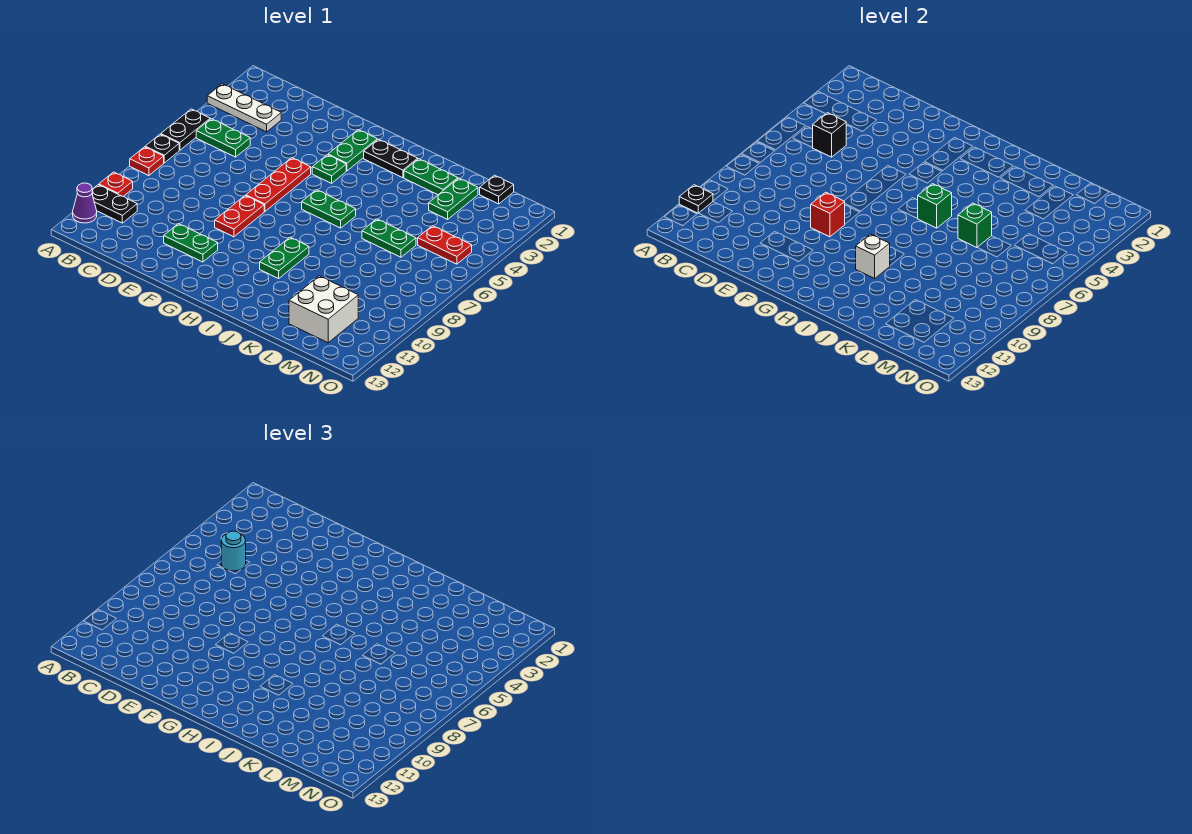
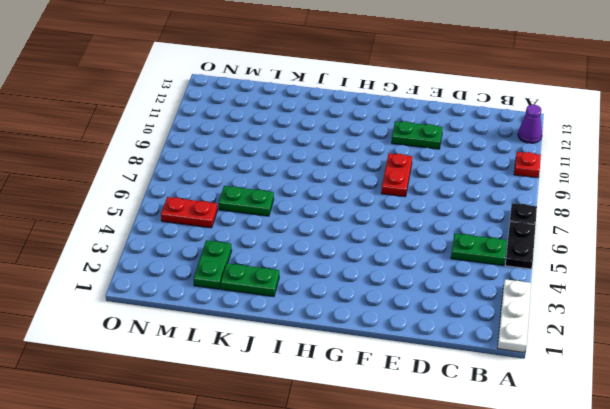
white plate A1:A3 level 1 -> white plate A3:C3 level 1
none -> red plate A8 level 1
none -> black plate A11:B11 level 1
none -> red plate F5:F7 level 1

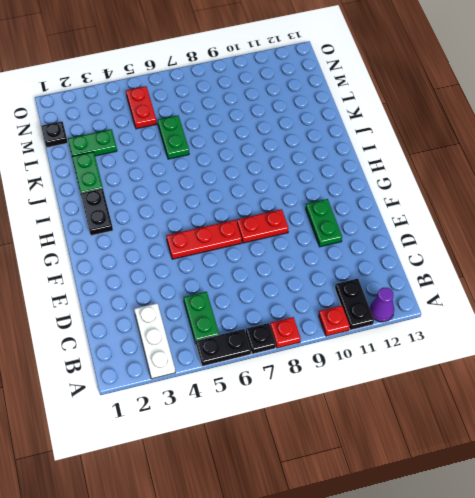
none -> green plate G2:G3 level 1
none -> green plate G4 level 1
none -> green plate H6:I6 level 1

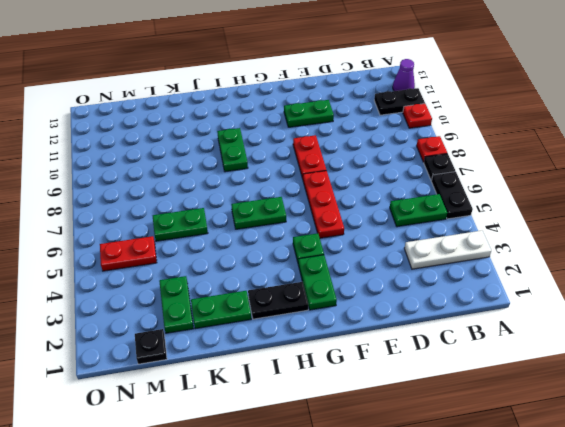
none -> white brick L11:M12 level 1
none -> black plate A11 level 2
none -> black brick C5 level 2

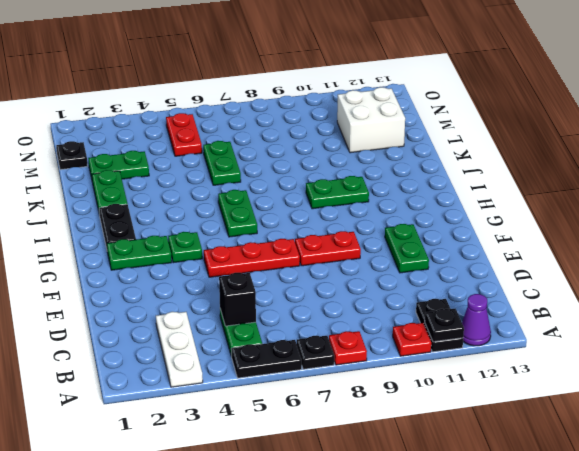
none -> red brick F9 level 2
none -> green brick I6 level 2
none -> white brick I10 level 2

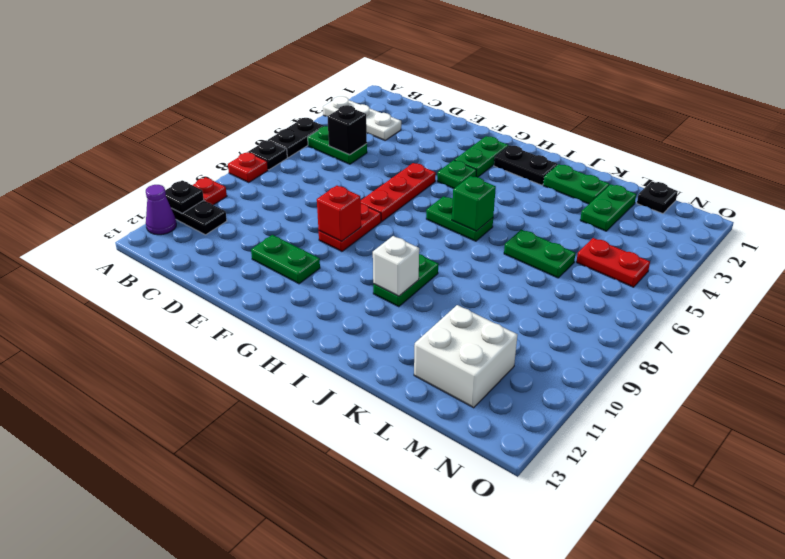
none -> green brick K6 level 2
none -> cyan round brick C5 level 3

